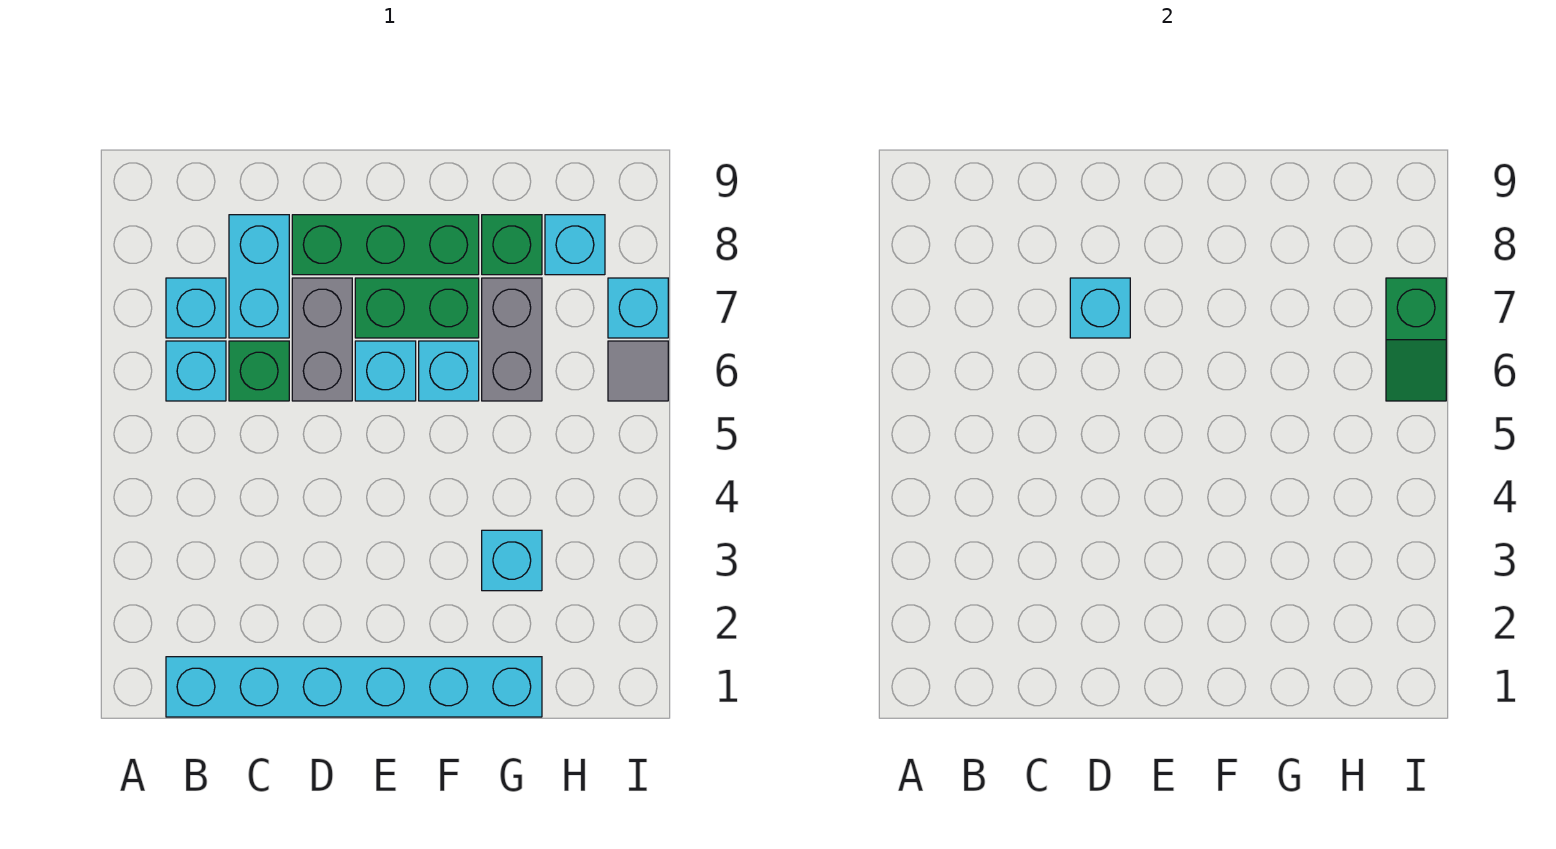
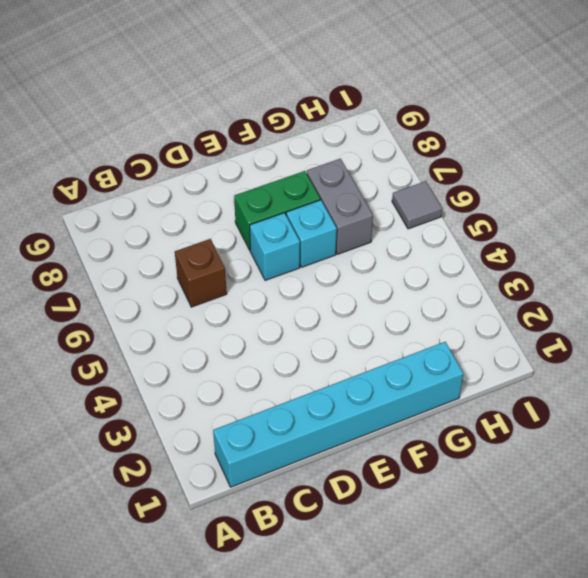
brown brick C6 level 1 -> green brick C6 level 1
none -> cyan brick B6 level 1
none -> cyan brick B7 level 1
none -> cyan brick C7:C8 level 1

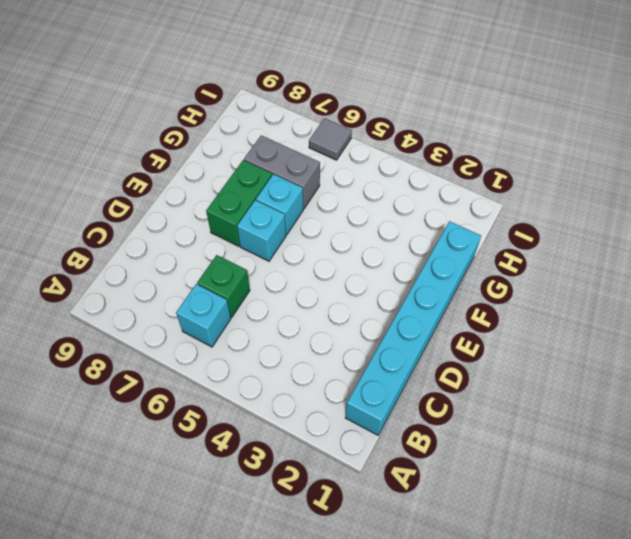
none -> cyan brick B7 level 1
none -> cyan brick C7:C8 level 1
none -> grey brick D6:D7 level 1

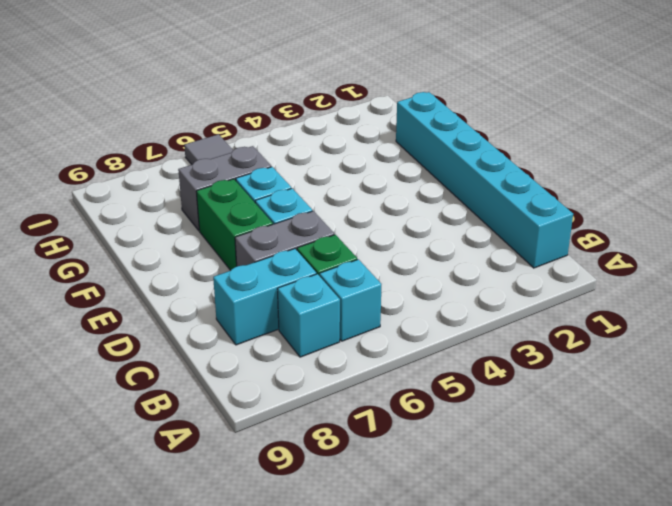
none -> green brick D8:F8 level 1
none -> cyan brick G3 level 1
none -> green brick G8 level 1

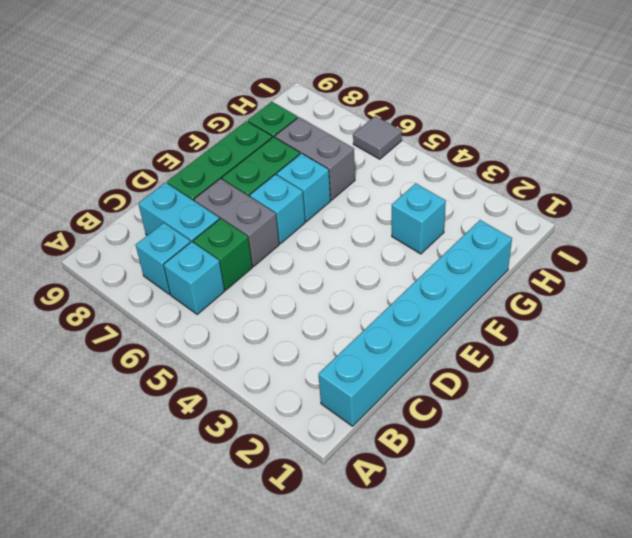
none -> cyan brick H8 level 1
none -> cyan brick I7 level 1
none -> cyan brick D7 level 2

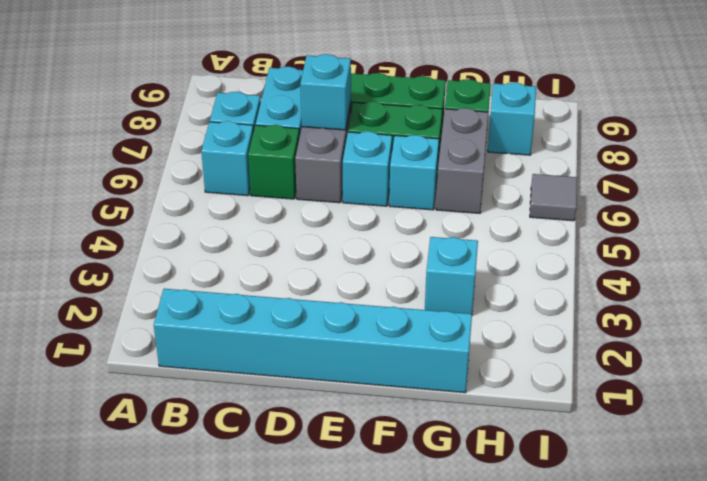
none -> cyan brick I7 level 1
none -> green slope I6:I7 level 2 top 7

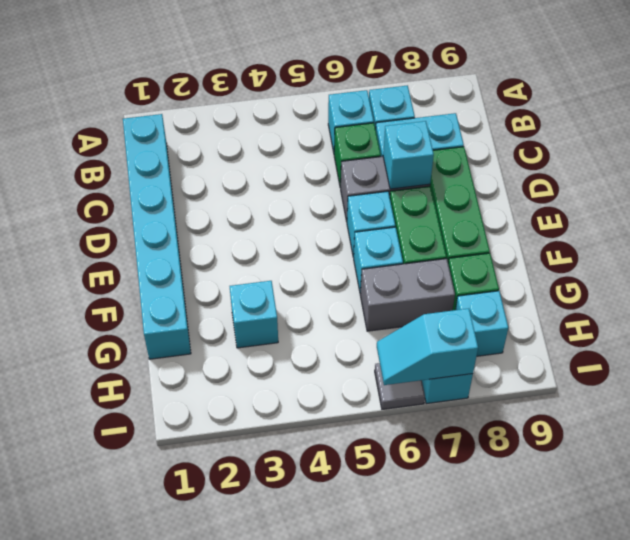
cyan slope I6:I7 level 2 top 7 -> green slope I6:I7 level 2 top 7

